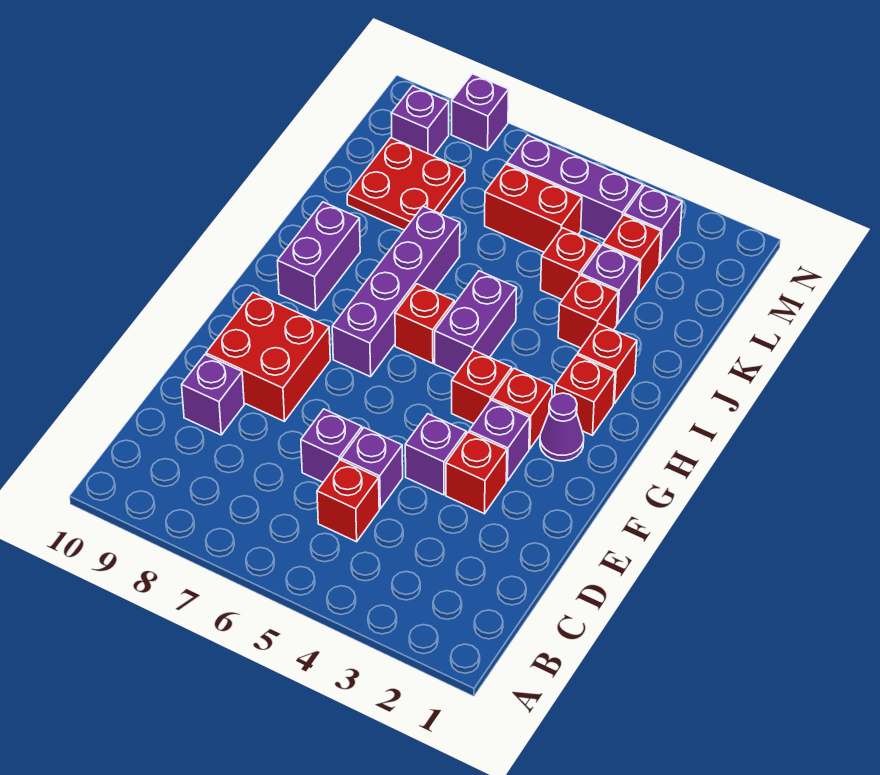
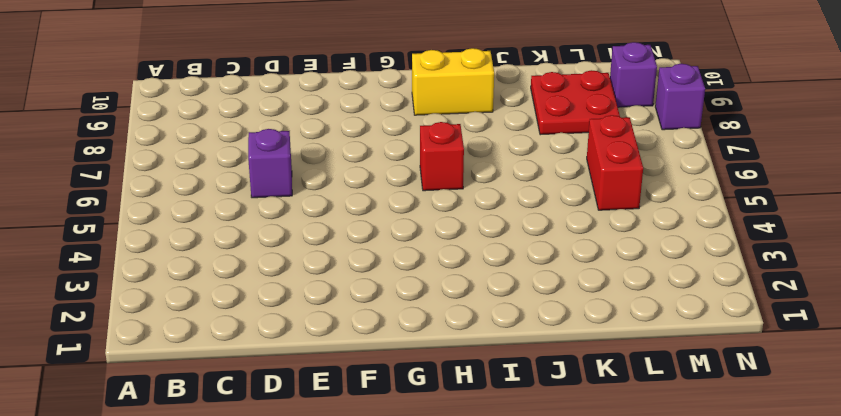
yellow brick H9:I9 level 1 -> purple brick H9:I9 level 1
none -> red brick C5 level 1
none -> purple brick D5 level 1
none -> purple brick D9 level 1

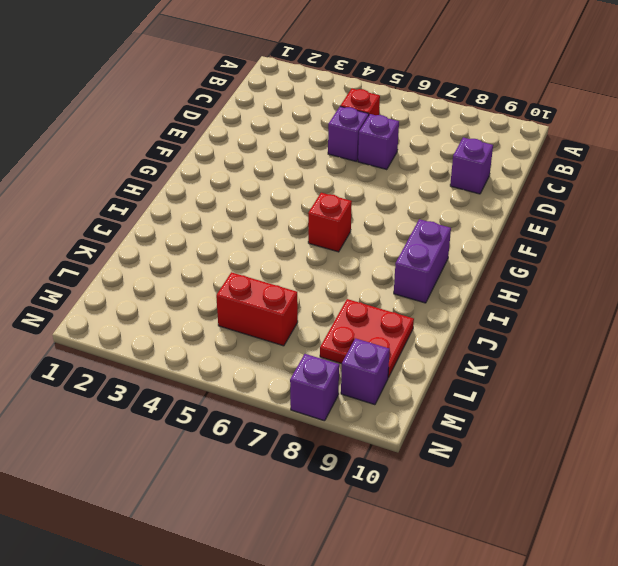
none -> red brick E3 level 1
none -> purple brick E4 level 1
none -> red brick E8:F9 level 1

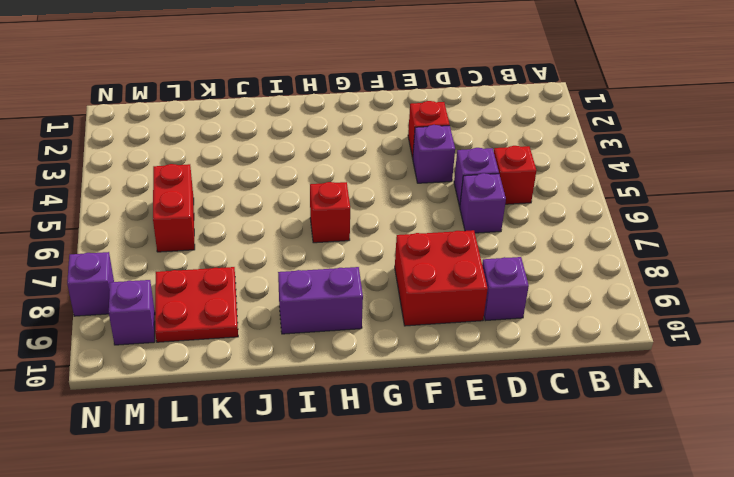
none -> purple brick F3 level 1
none -> purple cone G2 level 1
none -> red brick G3 level 1

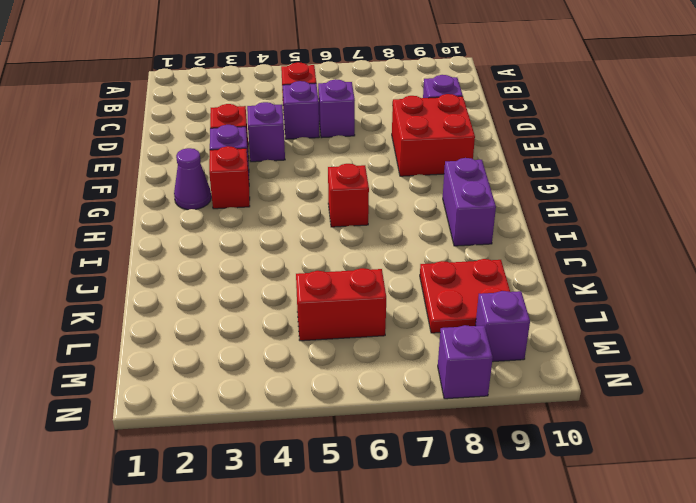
none -> red brick G4 level 1
none -> purple brick G7:J7 level 1
none -> red brick H2 level 1

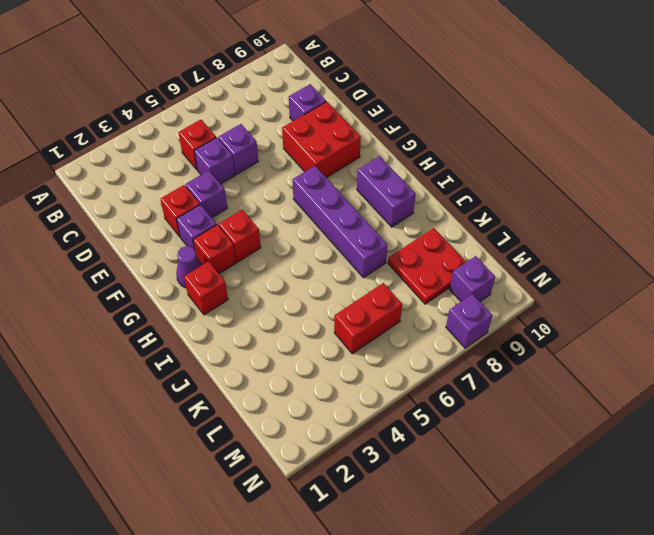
none -> purple brick H5:I5 level 1
none -> red brick H6 level 1
none -> red brick I2 level 1

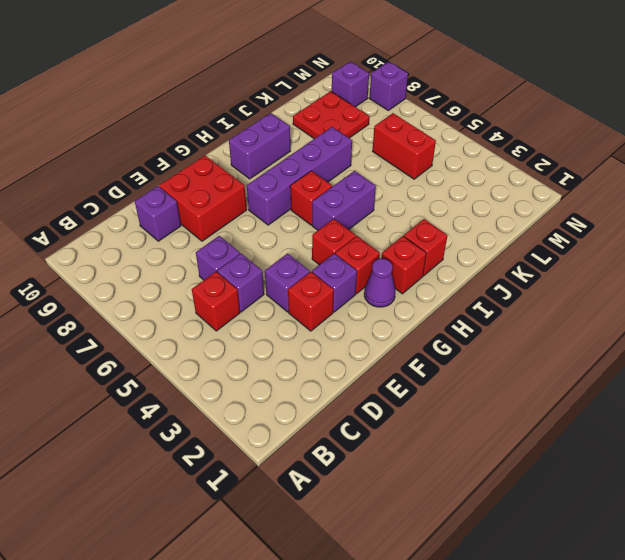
none -> red brick J3 level 1
none -> purple brick K3 level 1
none -> red brick K4 level 1

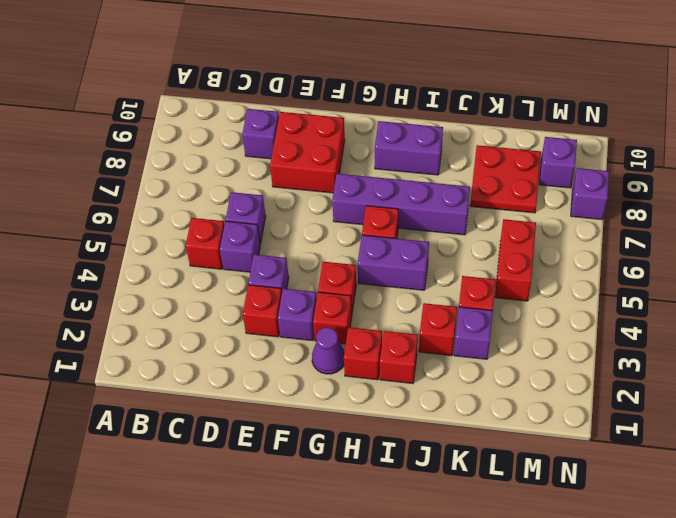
none -> red brick L3 level 1
none -> purple brick M3 level 1
none -> purple brick M4:M6 level 1

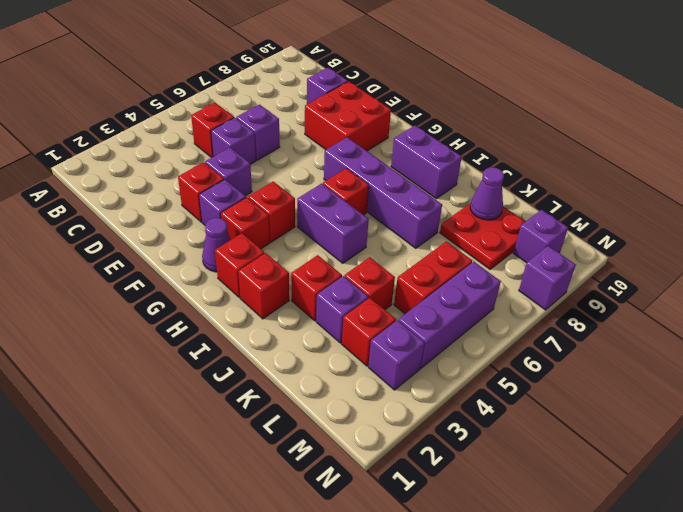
purple cone K9 level 2 -> none

